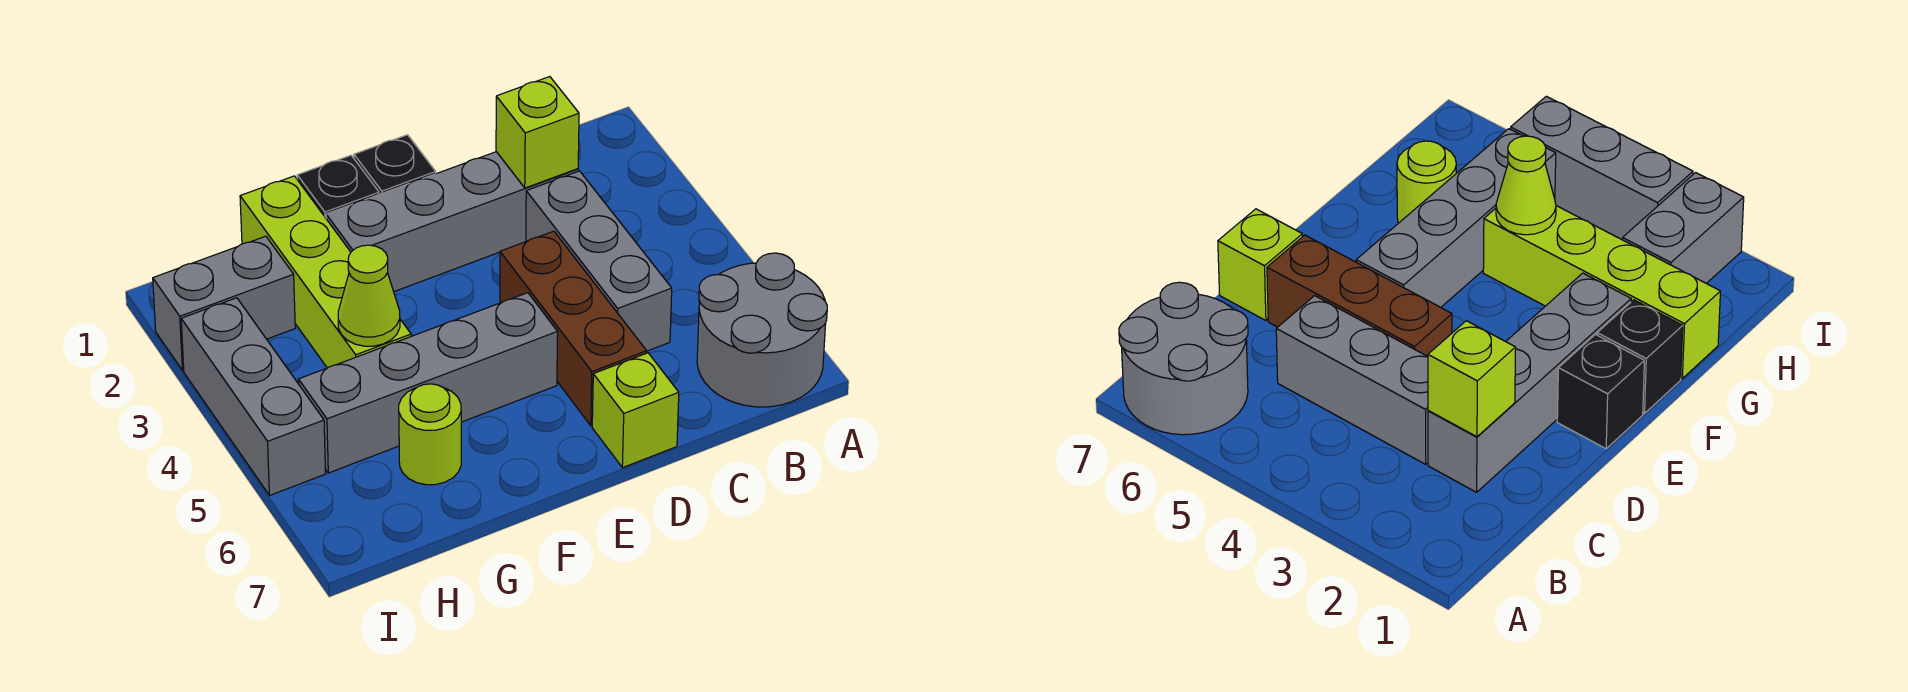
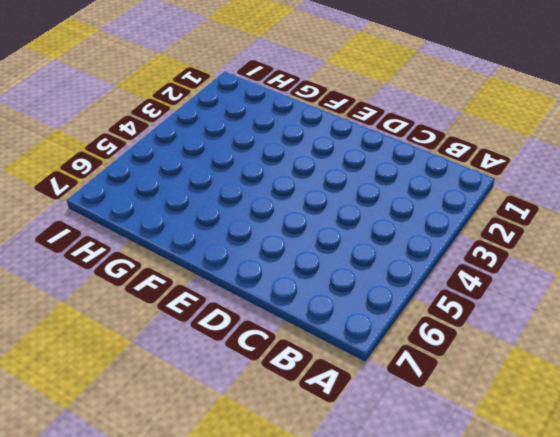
none -> grey round brick A6:B7 level 1
none -> grey brick C2:F2 level 1
none -> grey brick C3:C5 level 1

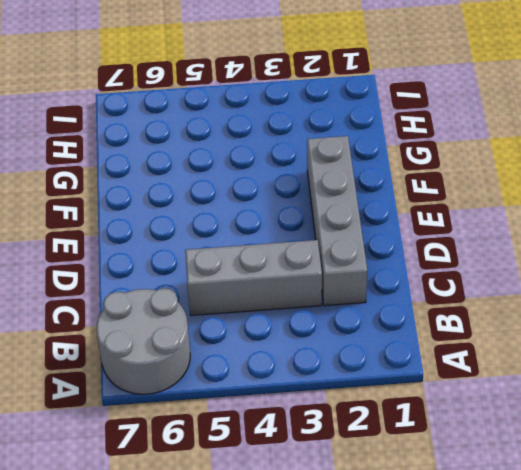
none -> brown brick D4:D6 level 1
none -> lime brick D7 level 1
none -> black brick E1 level 1

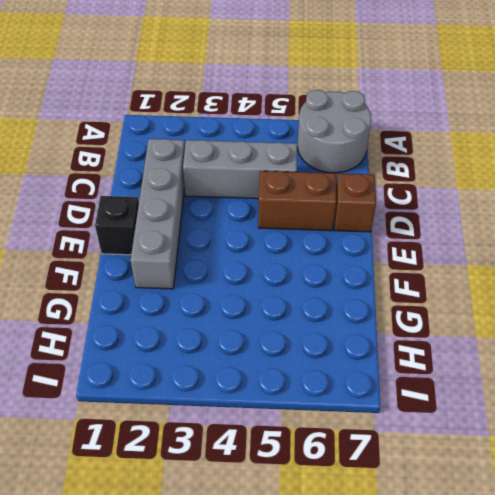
brown brick D5:D6 level 1 -> brown brick D4:D6 level 1
brown brick D7 level 1 -> lime brick D7 level 1
none -> grey brick E5:H5 level 1
none -> black brick F1 level 1
none -> lime brick G1:G4 level 1

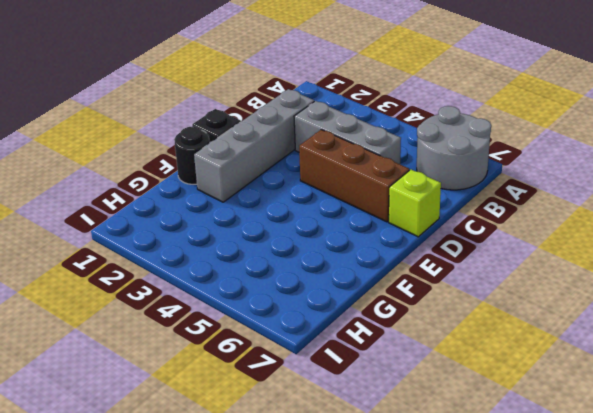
black round brick F1 level 1 -> black brick F1 level 1
none -> grey brick E5:H5 level 1
none -> lime brick G1:G4 level 1
none -> lime round brick G6 level 1

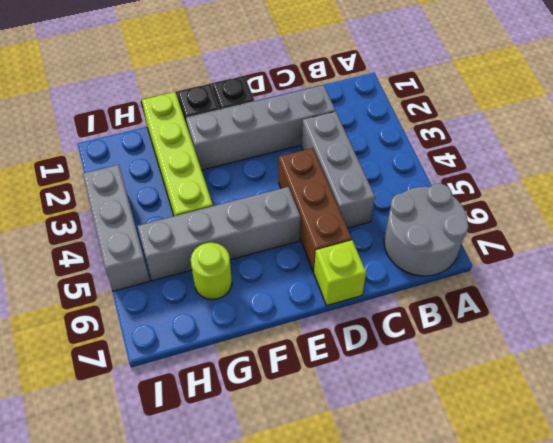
none -> grey brick H2:I2 level 1
none -> lime brick C2 level 2
none -> lime cone G4 level 2

